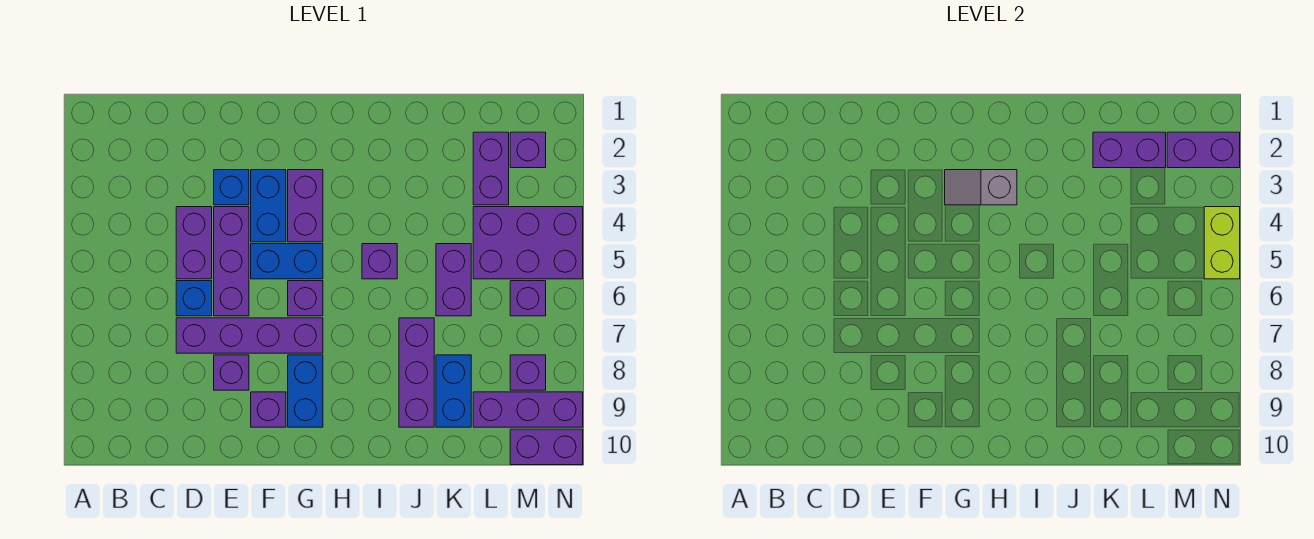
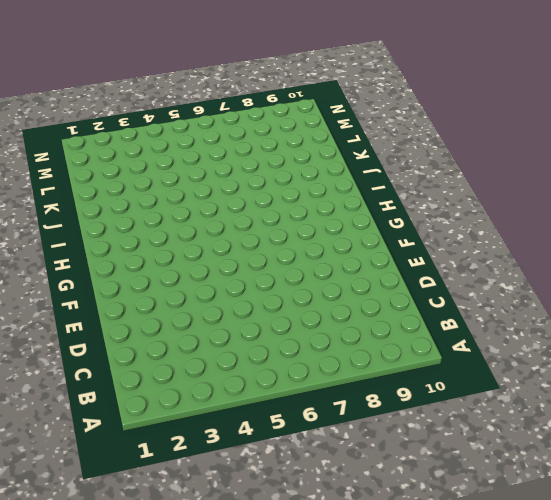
none -> purple brick D4:D5 level 1
none -> blue brick D6 level 1
none -> purple brick D7:G7 level 1

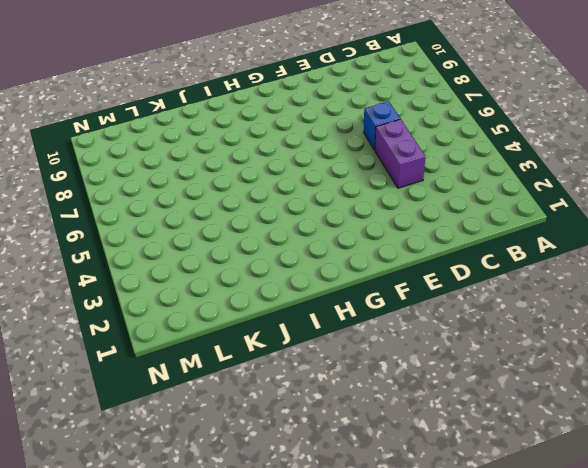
none -> purple brick D7:G7 level 1
none -> blue brick E3 level 1
none -> purple brick E4:E6 level 1

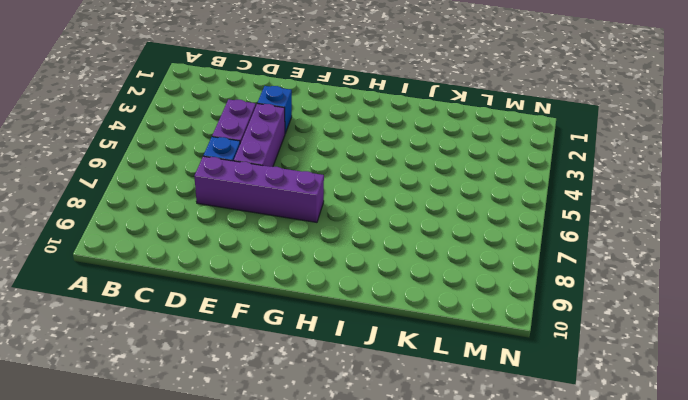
none -> purple brick E8 level 1
none -> blue brick F3:F4 level 1
none -> blue brick F5:G5 level 1

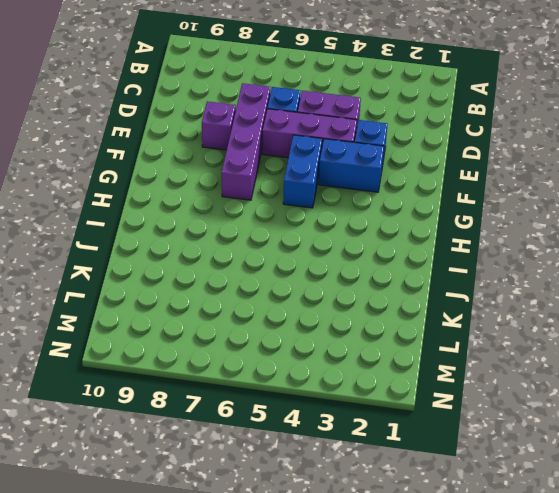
none -> purple brick F9 level 1
none -> purple brick G3:G4 level 1
none -> purple brick G6 level 1

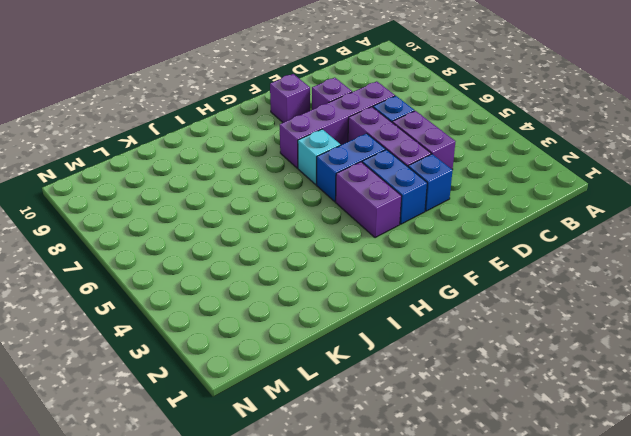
cyan brick G6 level 1 -> purple brick G6 level 1
none -> blue brick G8:G9 level 1
none -> purple brick I5 level 1
none -> purple brick J7:J9 level 1

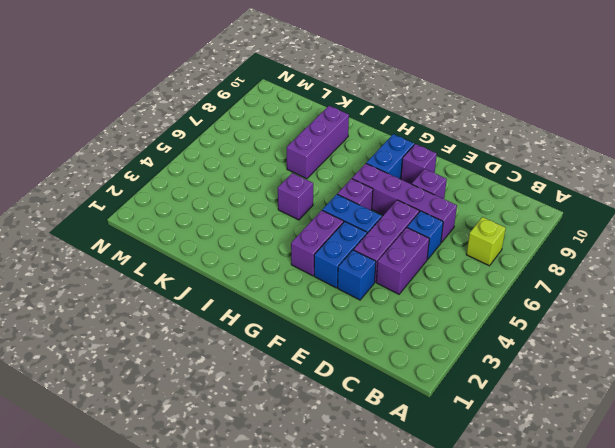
lime brick B7 level 1 -> none
none -> purple brick K5:K6 level 1
none -> blue brick K8:K9 level 1
none -> purple brick L2:L3 level 1

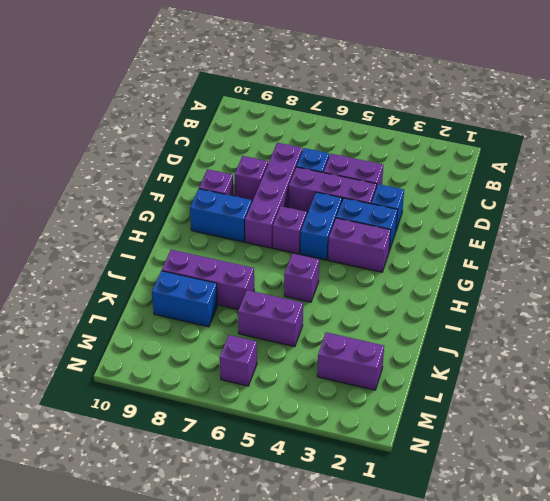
none -> purple brick L4:N5 level 1
none -> purple brick L9:N9 level 1
none -> purple brick M2 level 1

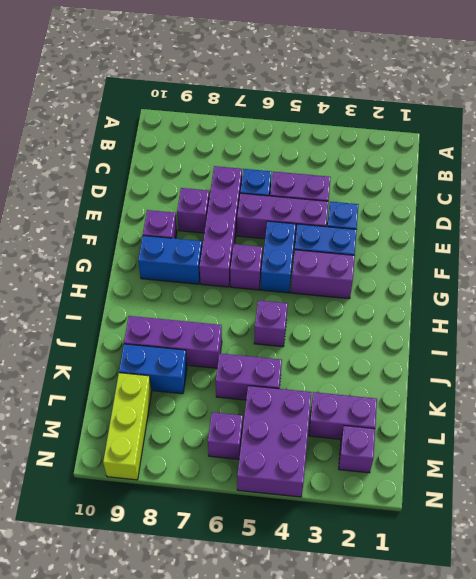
lime brick L9:N9 level 1 -> purple brick L9:N9 level 1
none -> purple brick M8 level 1
none -> purple brick M10:N10 level 1
none -> grey slope G3:H3 level 2 top H

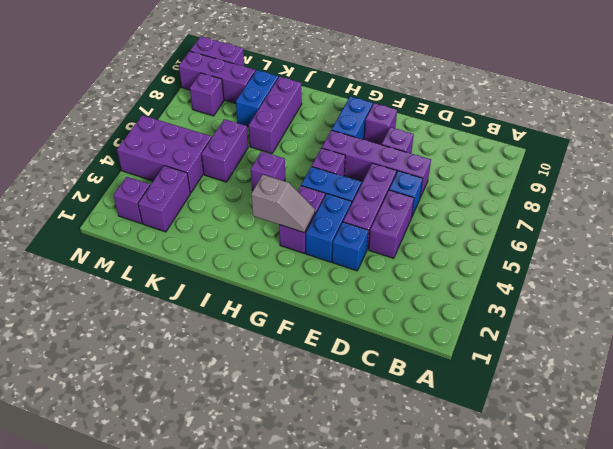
none -> purple brick M6 level 1
none -> purple brick K2:L2 level 2
none -> purple brick M2:N2 level 2

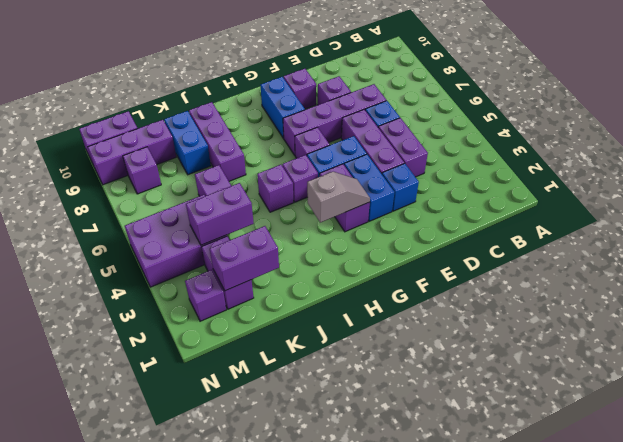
purple brick H5 level 1 -> purple brick M6 level 1
purple brick K4:L4 level 2 -> purple brick M2:N2 level 2
none -> lime brick N4:N5 level 2

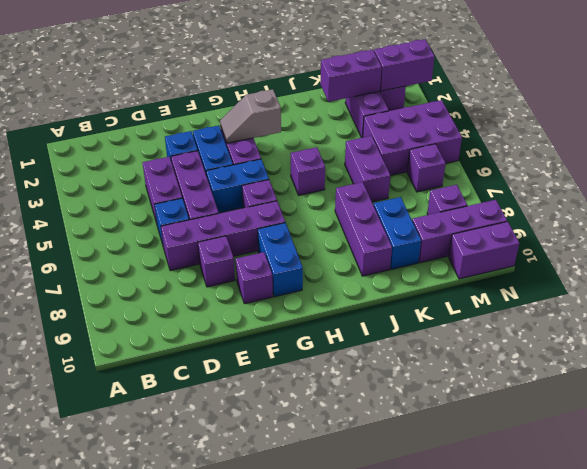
none -> lime brick N4:N5 level 2

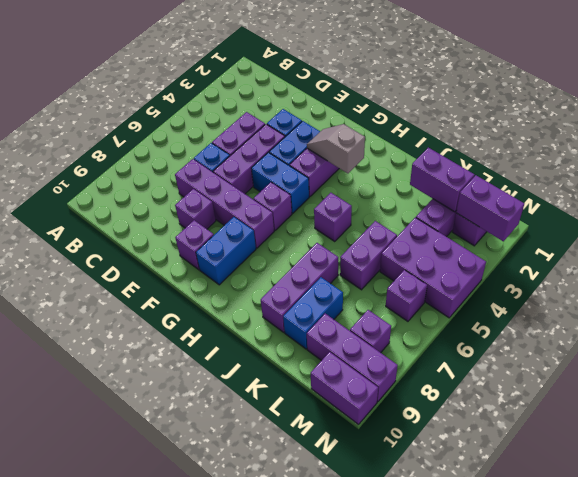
none -> lime brick N4:N5 level 2

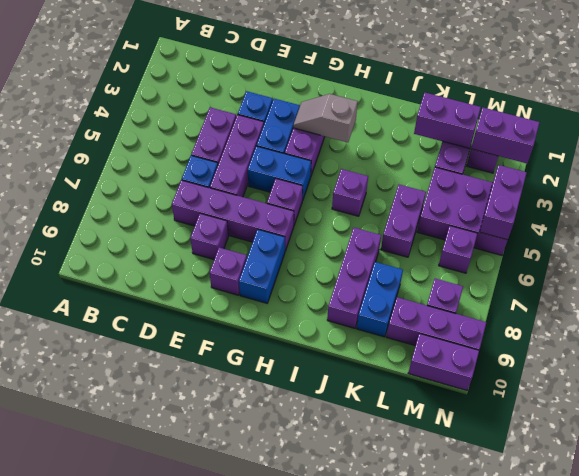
purple brick N4:N5 level 2 -> lime brick N4:N5 level 2

